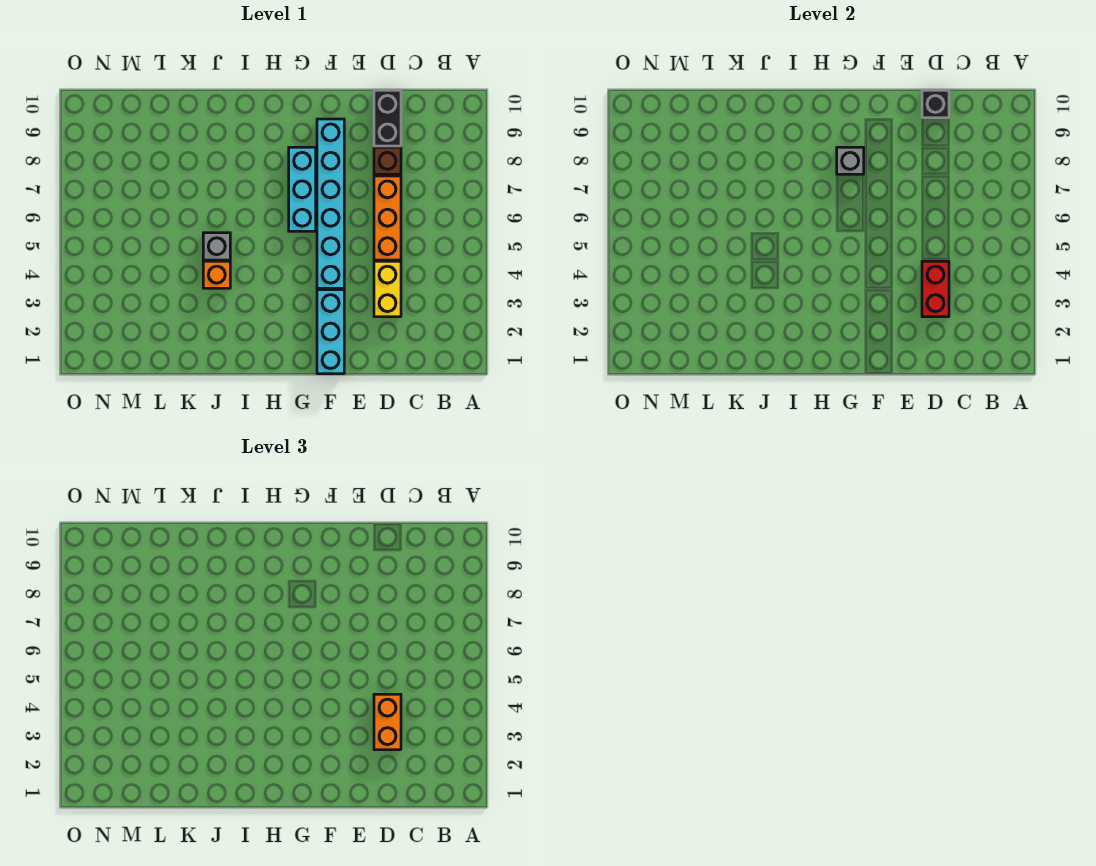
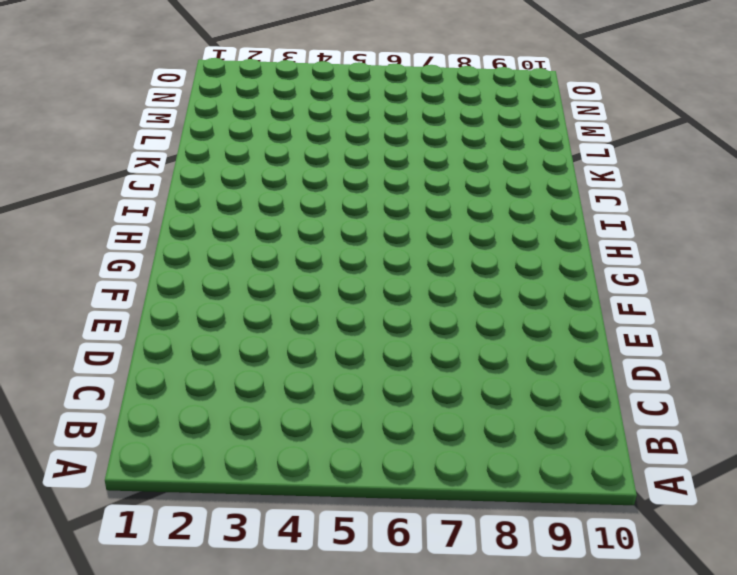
none -> yellow brick D3:D4 level 1
none -> orange brick D5:D7 level 1
none -> brown brick D8 level 1

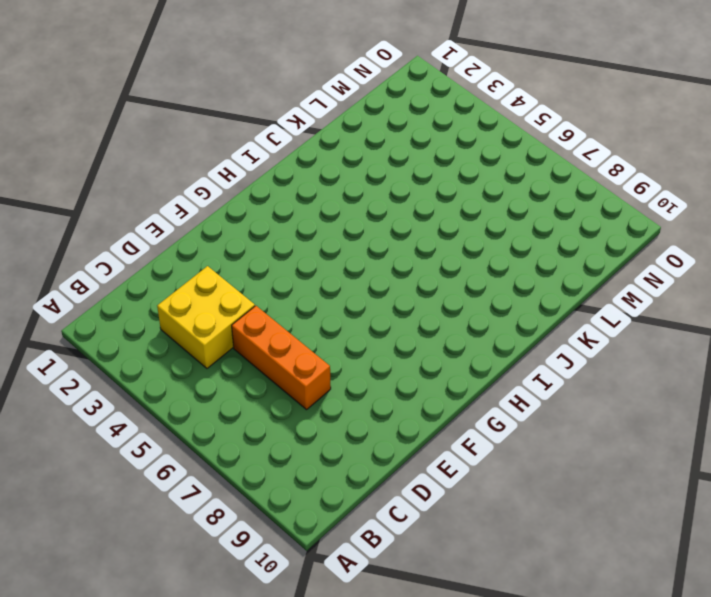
yellow brick C3:D4 level 1 -> yellow brick D3:D4 level 1
none -> brown brick D8 level 1
none -> black brick D9:D10 level 1
none -> cyan brick F1:F3 level 1

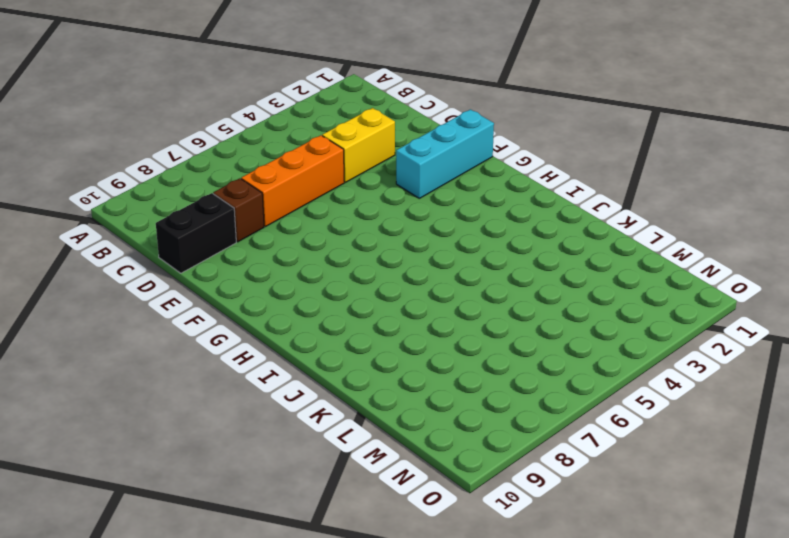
none -> cyan brick F4:F9 level 1
none -> cyan brick G6:G8 level 1
none -> orange brick J4 level 1

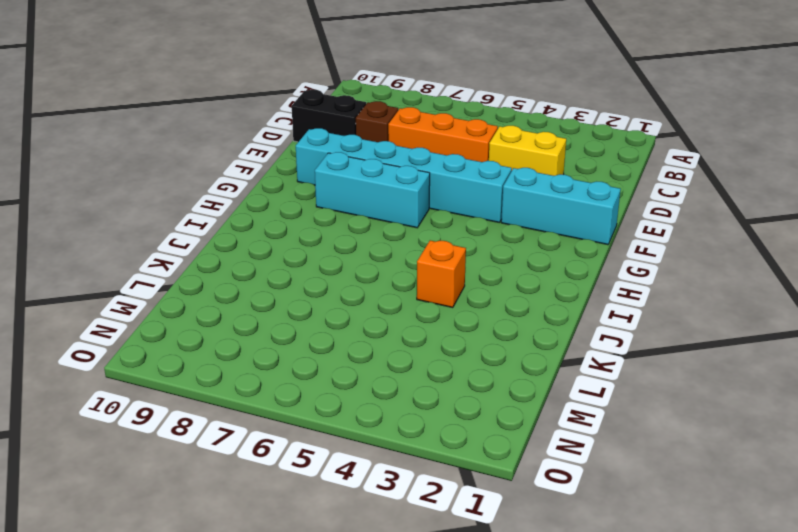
none -> grey brick J5 level 1
none -> red brick D3:D4 level 2
none -> black brick D10 level 2

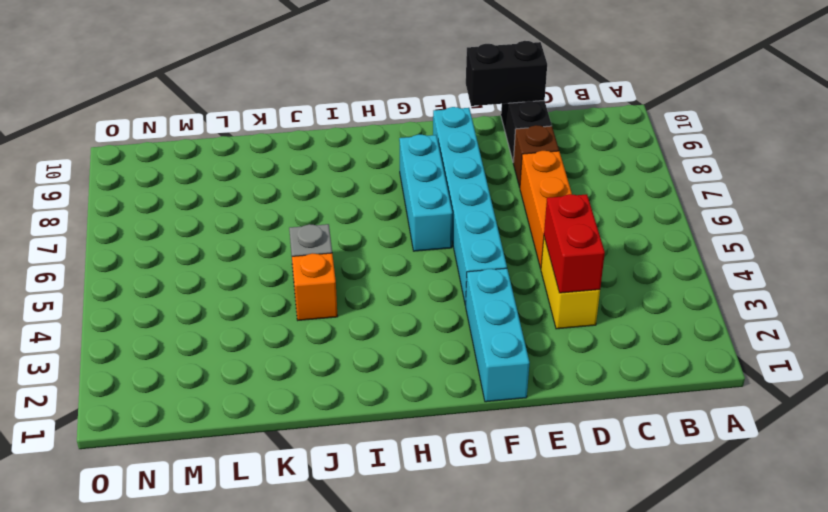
black brick D10:E10 level 2 -> black brick D10 level 2
none -> grey brick G8 level 2
none -> orange brick D3:D4 level 3

